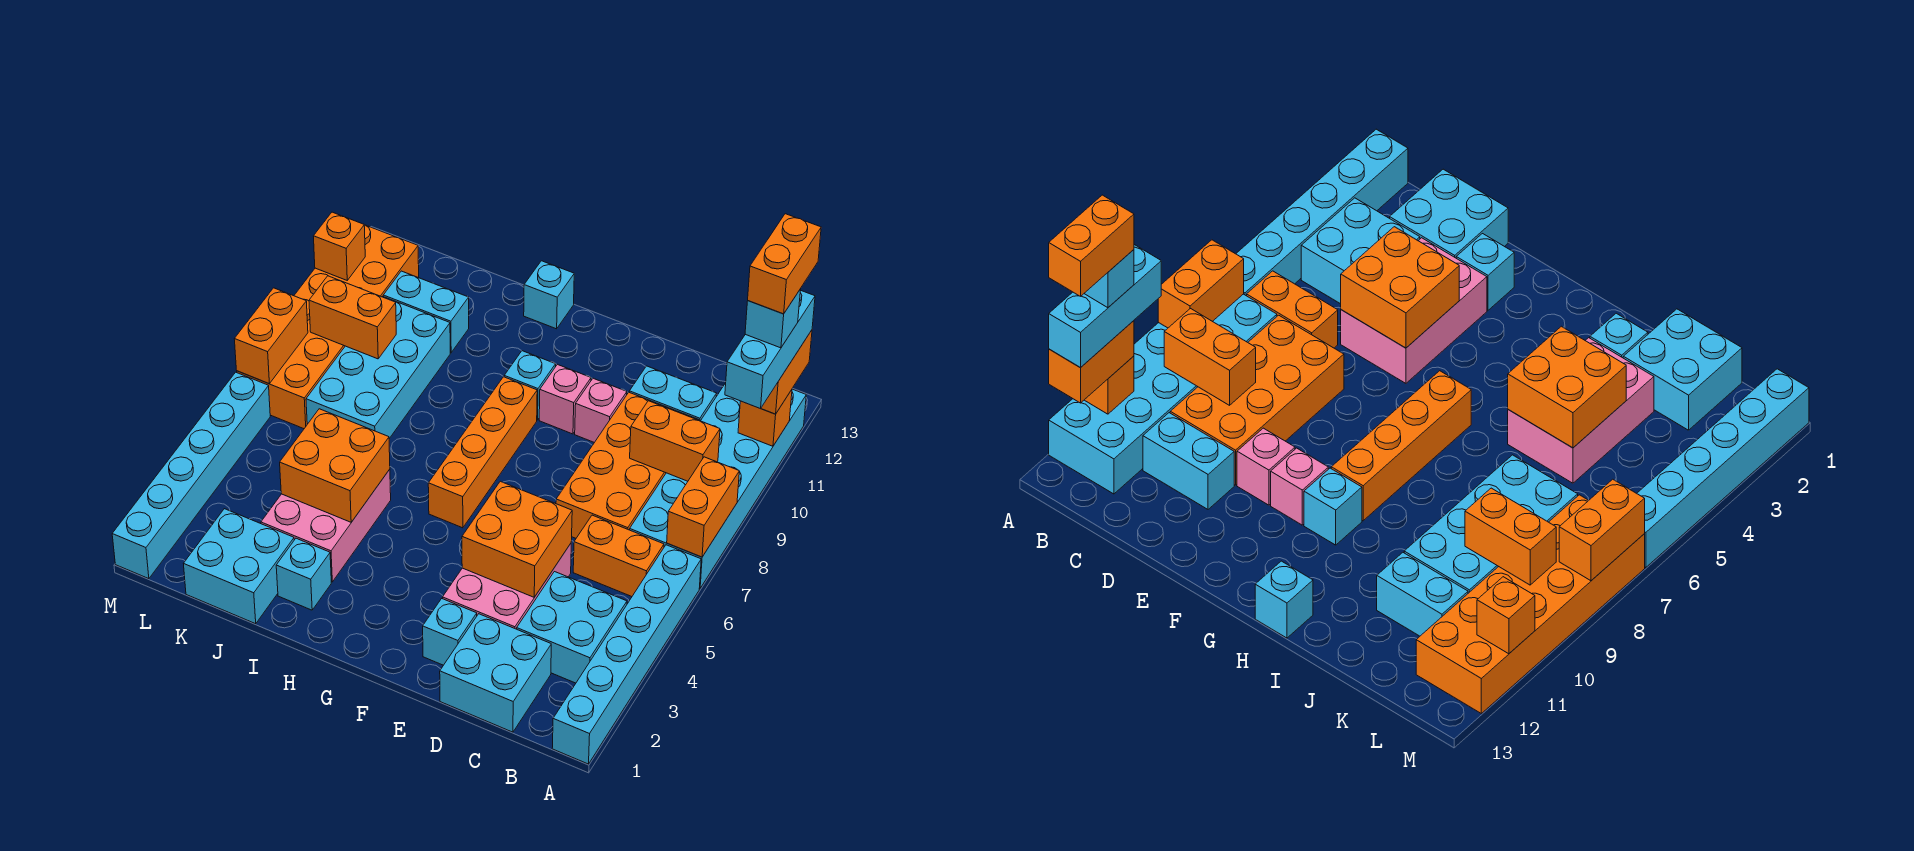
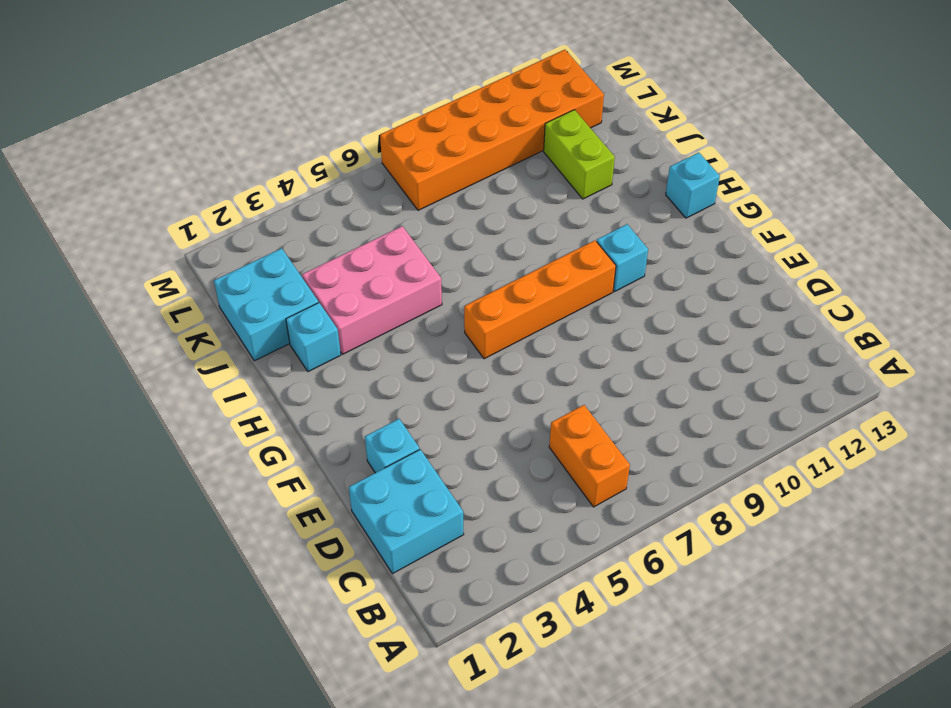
lime brick J11:K11 level 1 -> cyan brick J11:K11 level 1
none -> cyan brick A1:A6 level 1
none -> cyan brick A7:B12 level 1
none -> cyan brick B3:C4 level 1
none -> orange brick C7:D10 level 1

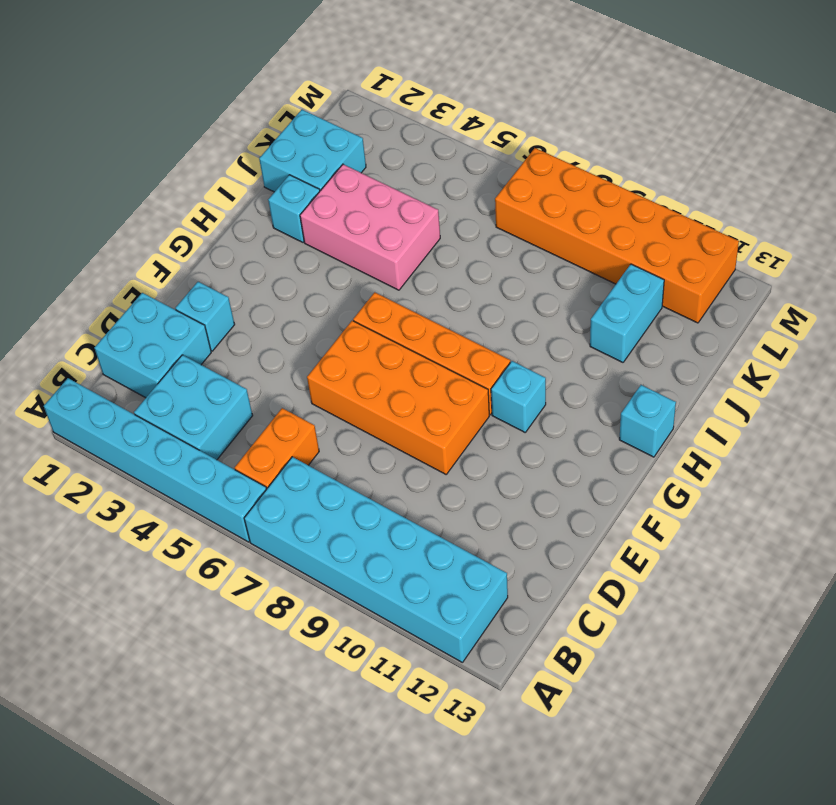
orange brick E6:F9 level 1 -> orange brick C7:D10 level 1
none -> cyan brick C11:D11 level 1
none -> pink brick D3:E5 level 1
none -> pink brick E10 level 1
none -> pink brick F10 level 1

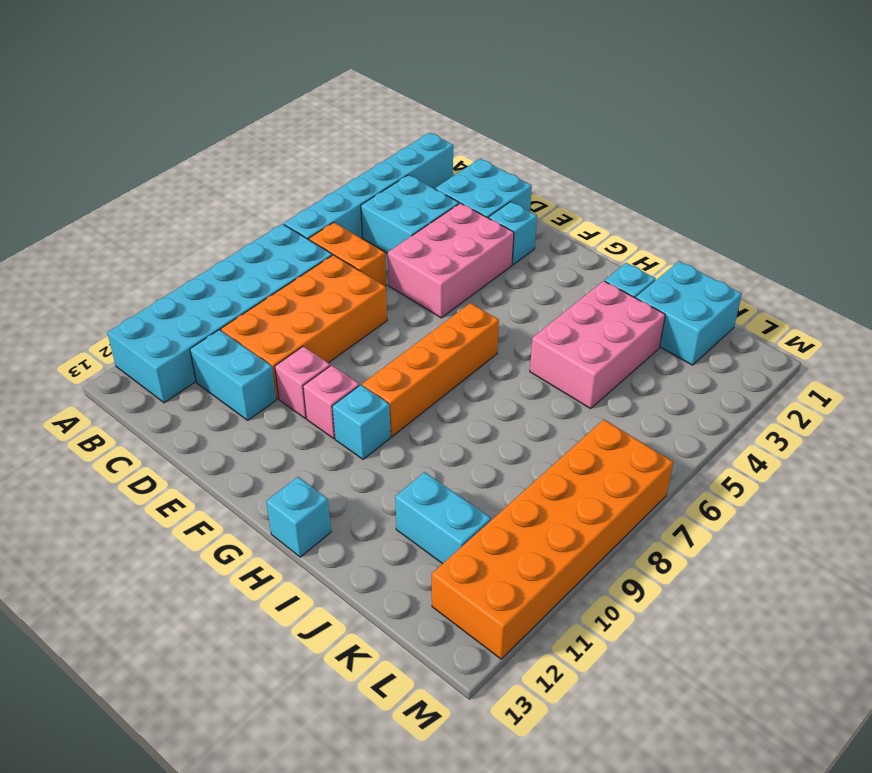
none -> cyan brick J7:K10 level 1
none -> cyan brick M1:M6 level 1
none -> orange brick A7:A8 level 2
none -> orange brick A11 level 2

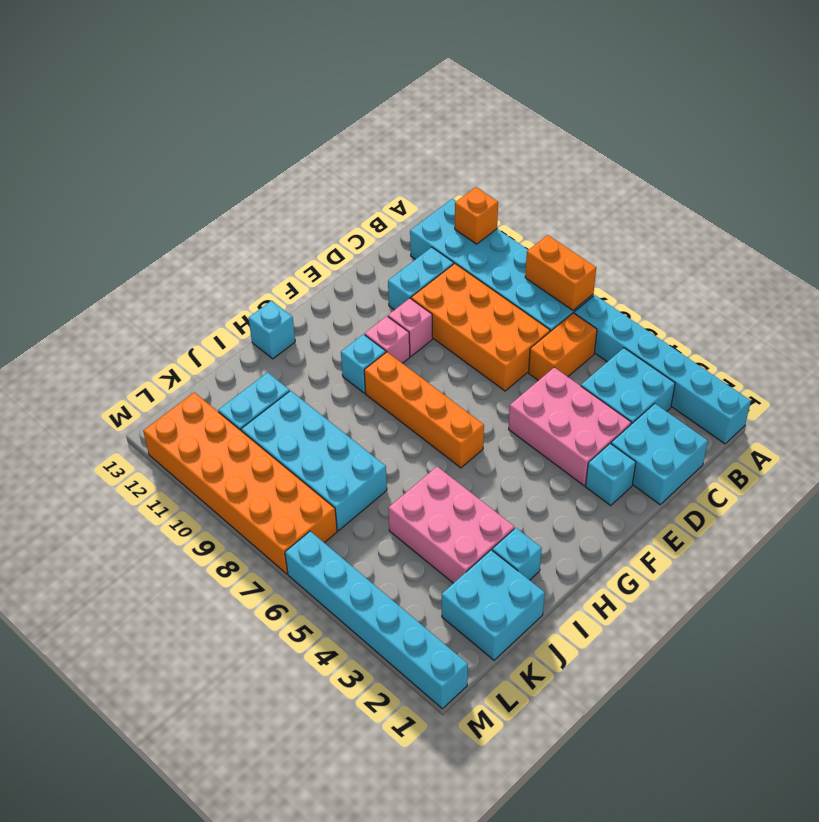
none -> orange brick B9:C9 level 2
none -> orange brick D4:E5 level 2
none -> orange brick I4:J5 level 2
none -> orange brick K9:L9 level 2

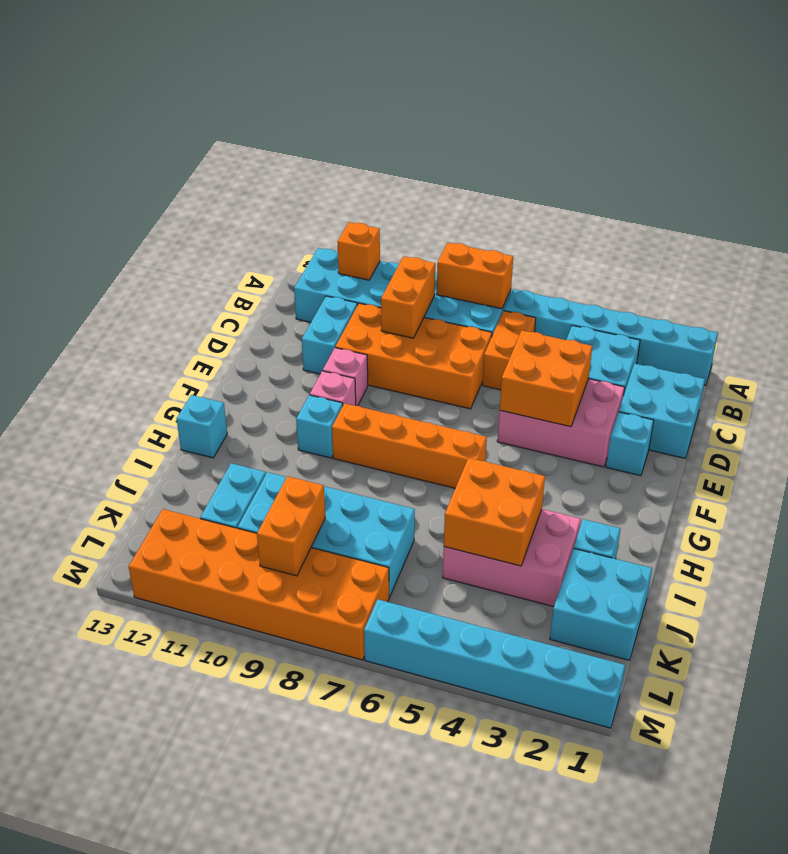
none -> orange brick M7:M8 level 2
none -> orange brick M11 level 2
none -> orange brick A11:A12 level 3
none -> cyan brick A10:A12 level 4

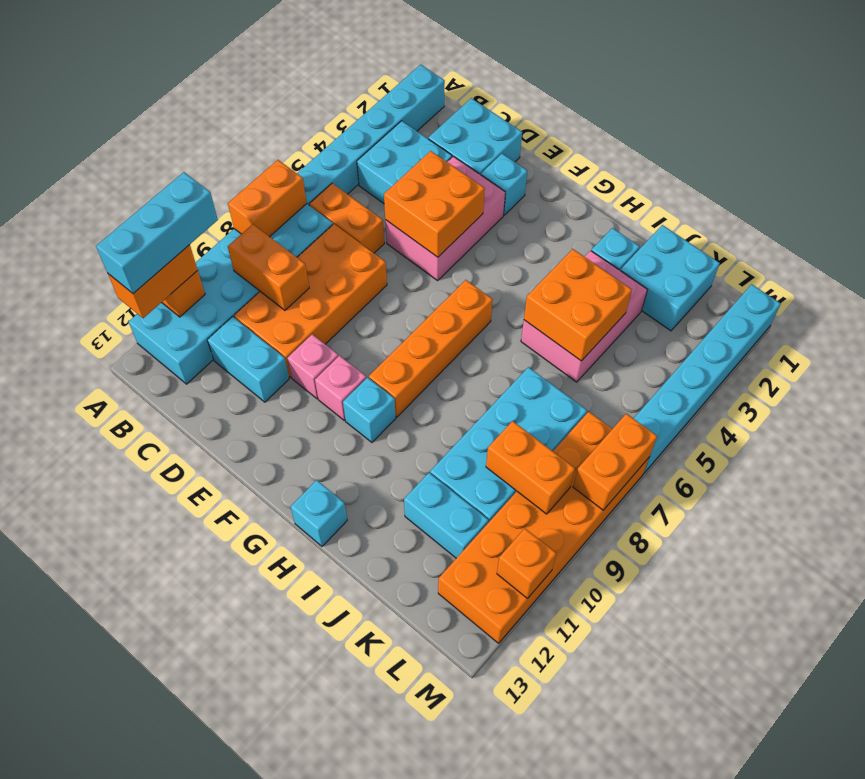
none -> cyan brick A11 level 5
none -> orange brick A11:A12 level 6

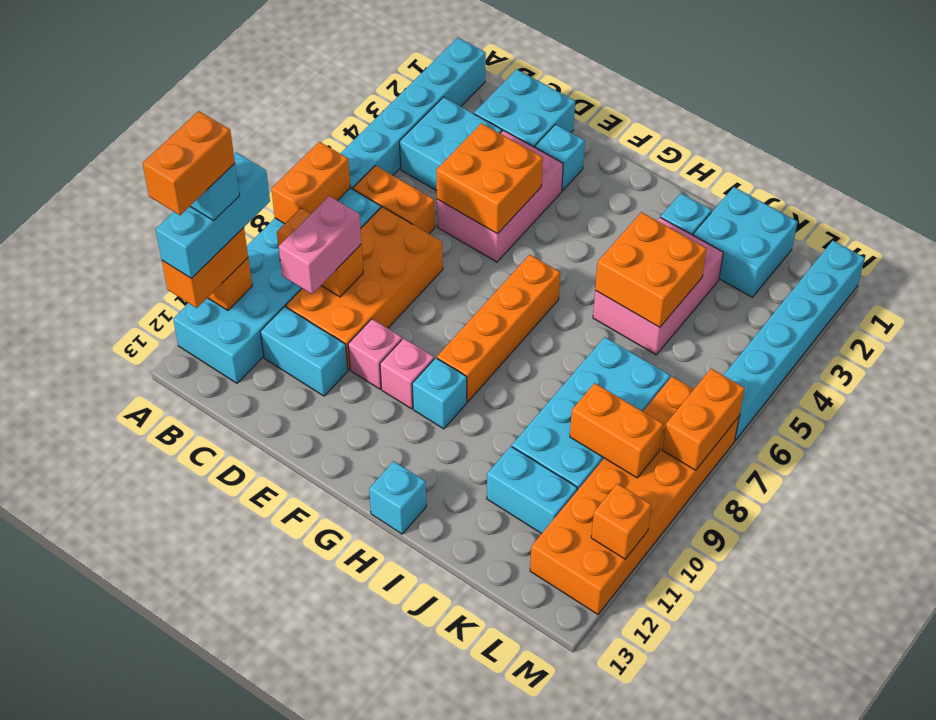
pink brick C9:C10 level 3 -> none

